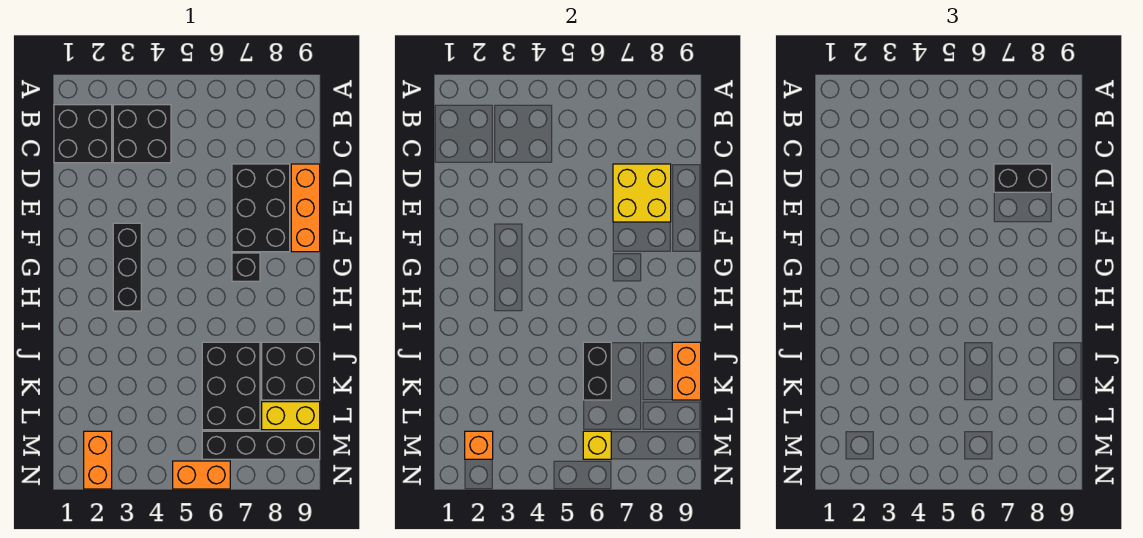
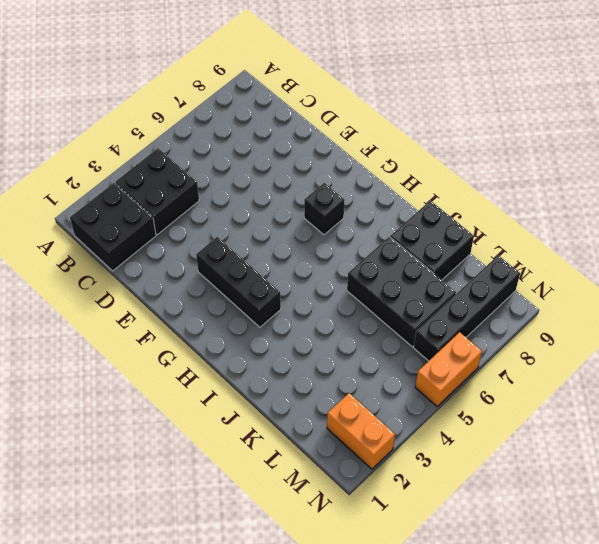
none -> black brick D7:F8 level 1
none -> orange brick D9:F9 level 1
none -> yellow brick L8:L9 level 1

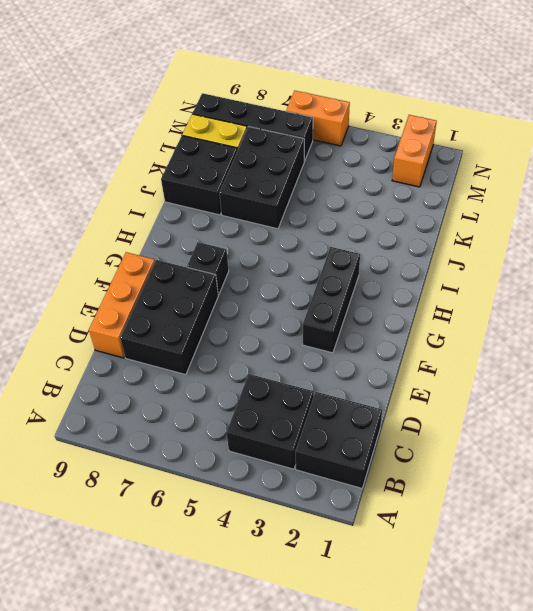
none -> yellow brick D7:E8 level 2
none -> black brick J6:K6 level 2
none -> orange brick J9:K9 level 2

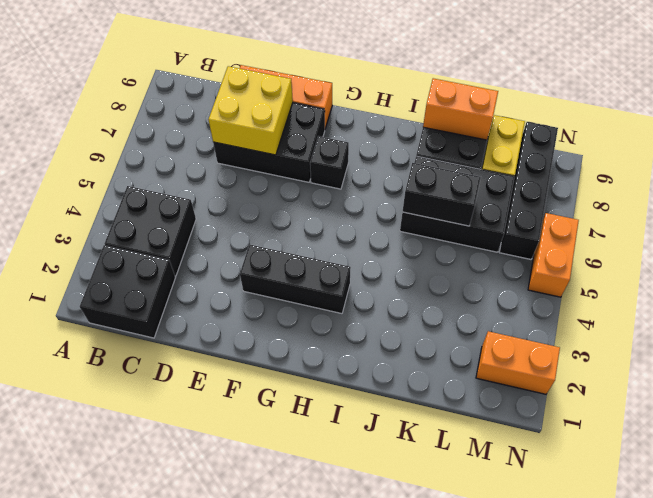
none -> orange brick M2 level 2
none -> yellow brick M6 level 2
none -> black brick D7:D8 level 3

